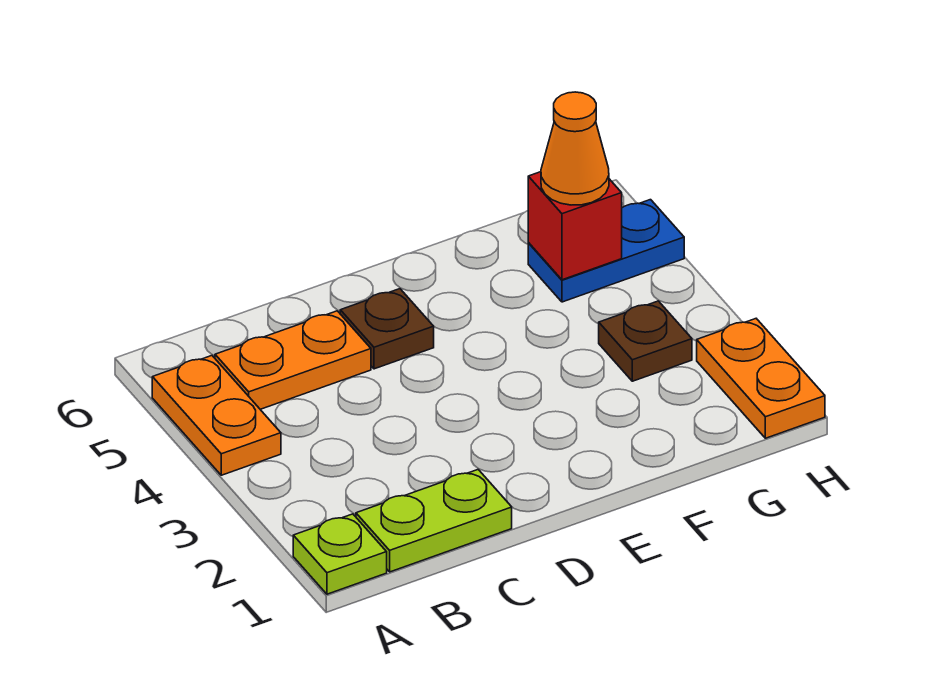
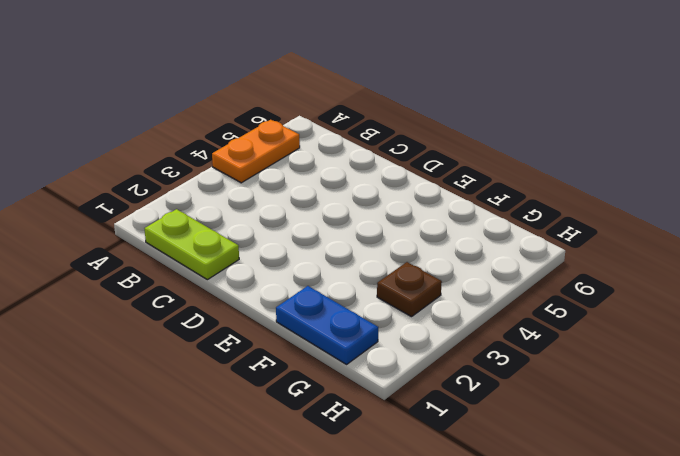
blue plate F1:G1 level 1 -> blue plate G5:H5 level 1
none -> lime plate A1 level 1
none -> orange plate B5:C5 level 1

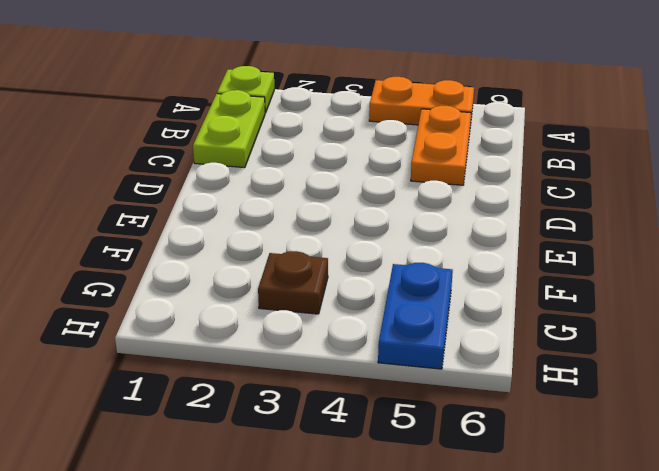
none -> brown plate D5 level 1
none -> orange plate H1:H2 level 1

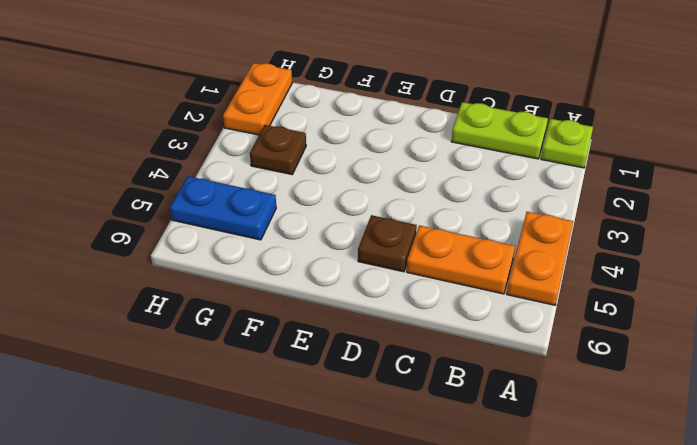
none -> red brick G5 level 2
none -> orange cone G5 level 3

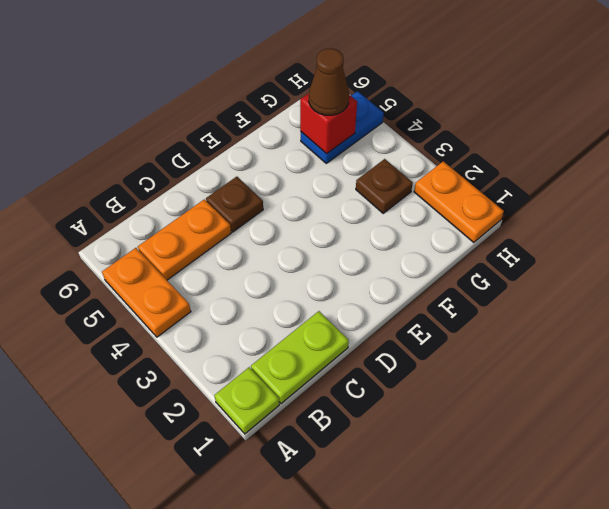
brown cone G5 level 3 -> orange cone G5 level 3

